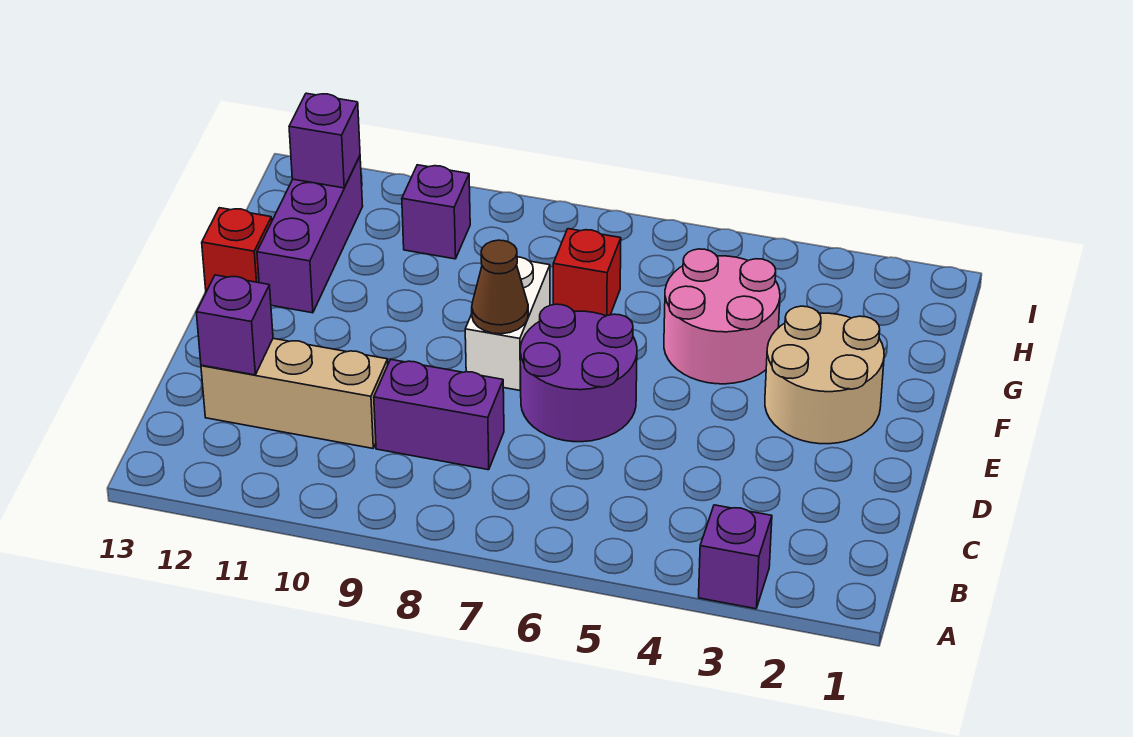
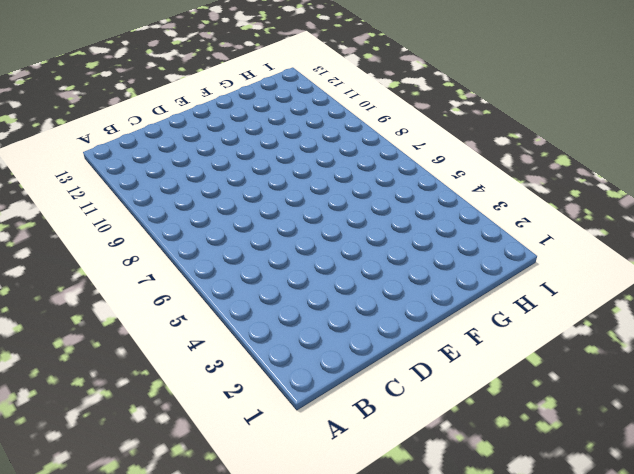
none -> purple brick A3 level 1
none -> purple brick C8:C9 level 1
none -> tan brick C10:C12 level 1

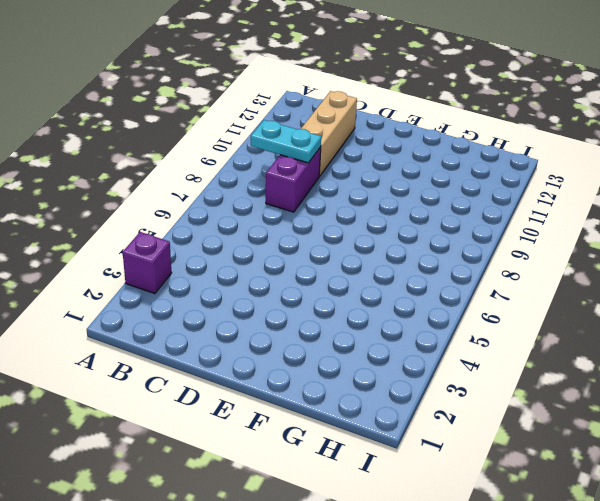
cyan plate B9:C9 level 2 -> none
none -> purple round brick D6:E7 level 1
none -> tan round brick E2:F3 level 1
none -> white brick E8:F8 level 1

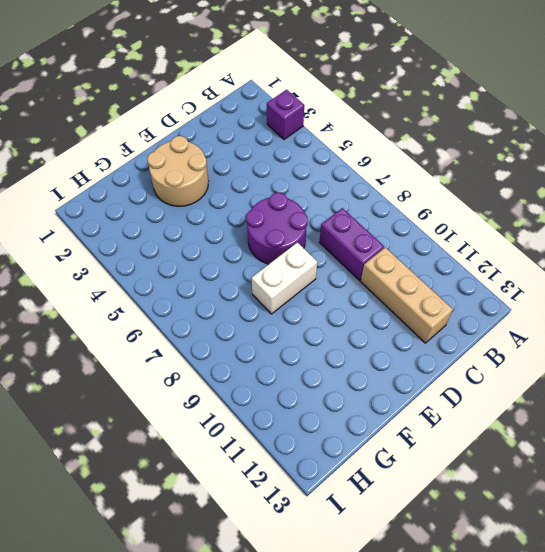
none -> pink round brick F4:G5 level 1
none -> purple brick F12:H12 level 1
none -> red brick F13 level 1

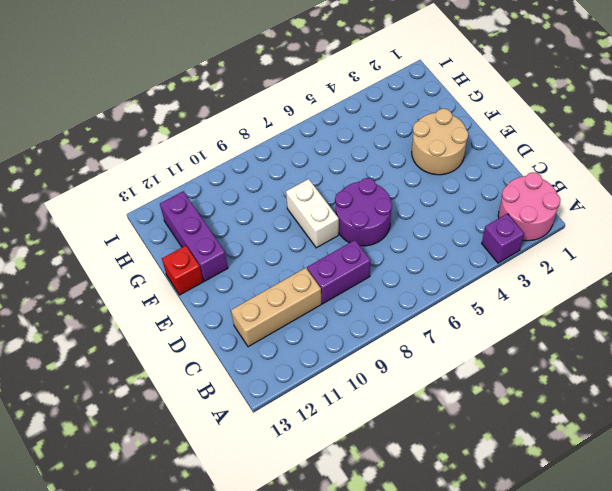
pink round brick A1:B2 level 1 -> pink round brick F4:G5 level 1
none -> red brick G7 level 1
none -> purple brick H10 level 1
none -> purple brick C12 level 2

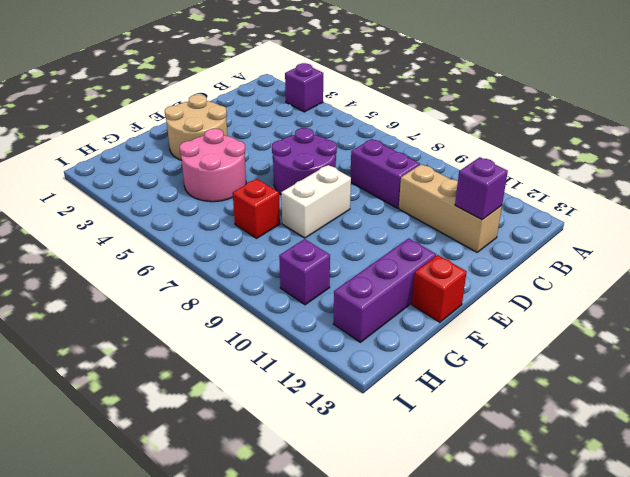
none -> brown cone E8 level 2
none -> purple brick H12 level 2

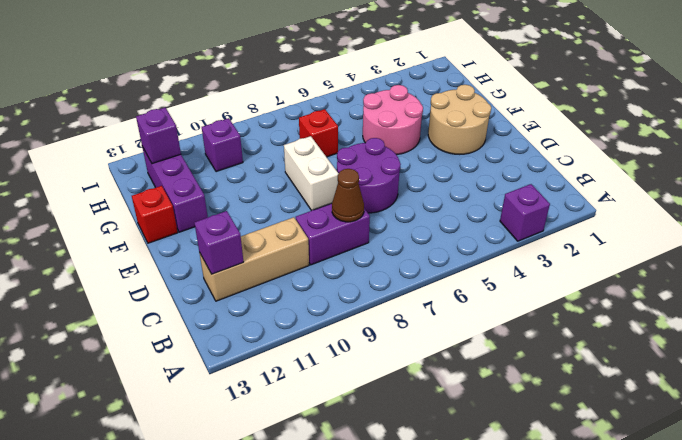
brown cone C8 level 2 -> brown cone E8 level 2

